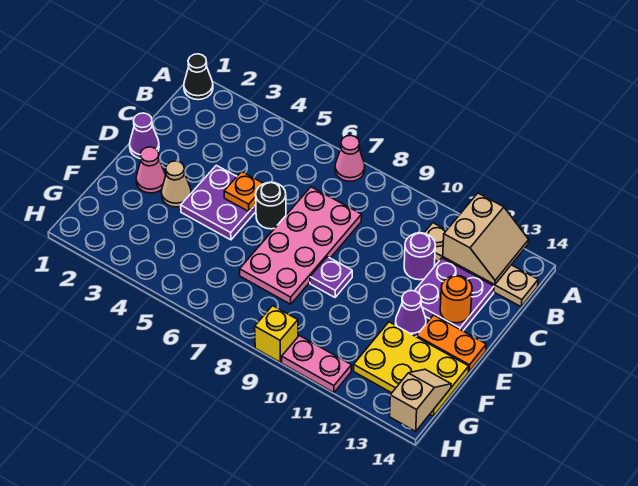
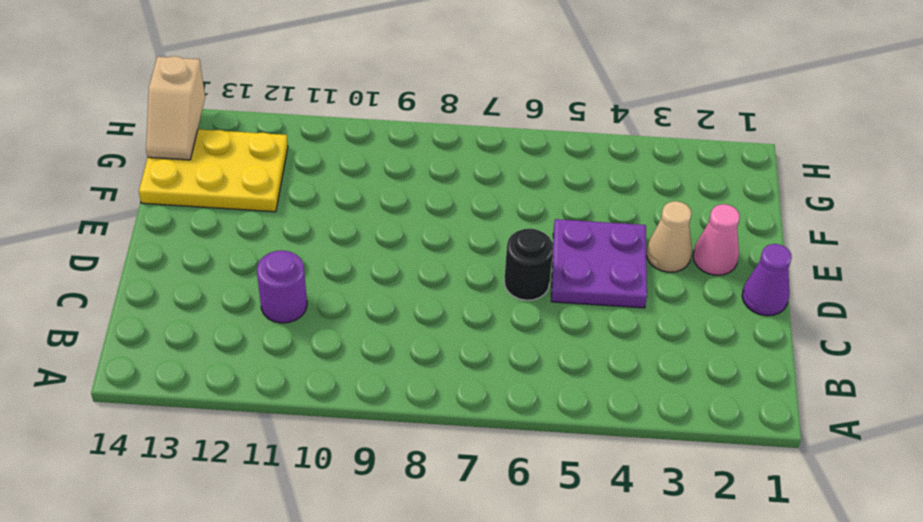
none -> black cone A1 level 1
none -> pink cone A7 level 1
none -> tan plate B11:B14 level 1

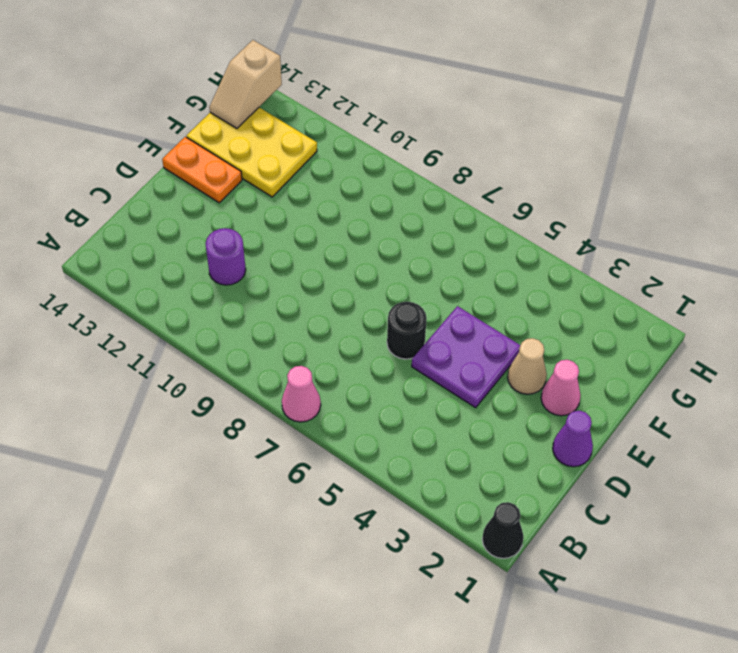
none -> tan plate B11:B14 level 1
none -> pink plate C7:F8 level 1
none -> purple plate C12:D13 level 1

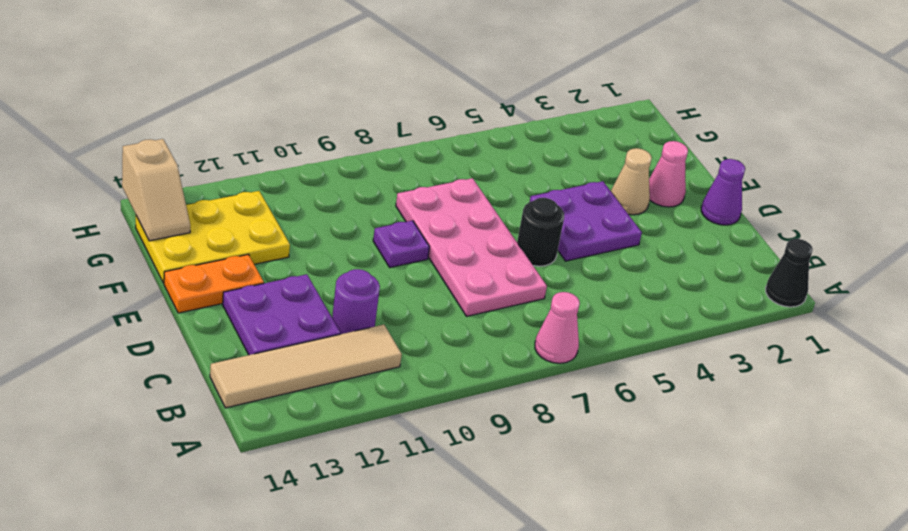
tan tile B11:B14 level 1 -> tan plate B11:B14 level 1
none -> purple cone E12 level 1
none -> yellow brick H9 level 1
none -> pink plate H10:H11 level 1

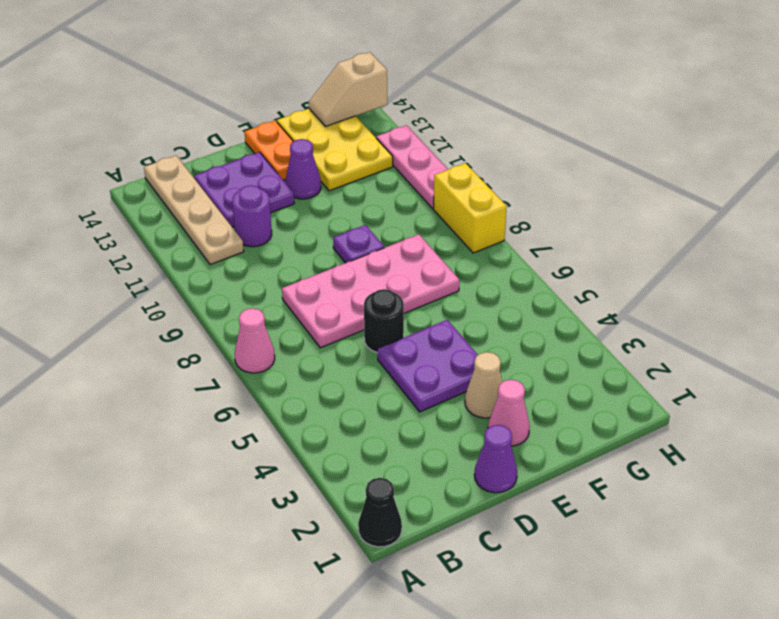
yellow brick H8:H9 level 1 -> yellow brick H9 level 1
pink plate H10:H12 level 1 -> pink plate H10:H11 level 1
none -> tan slope A12:B13 level 2 top 12
none -> orange plate D5 level 2
none -> orange round brick D13 level 2

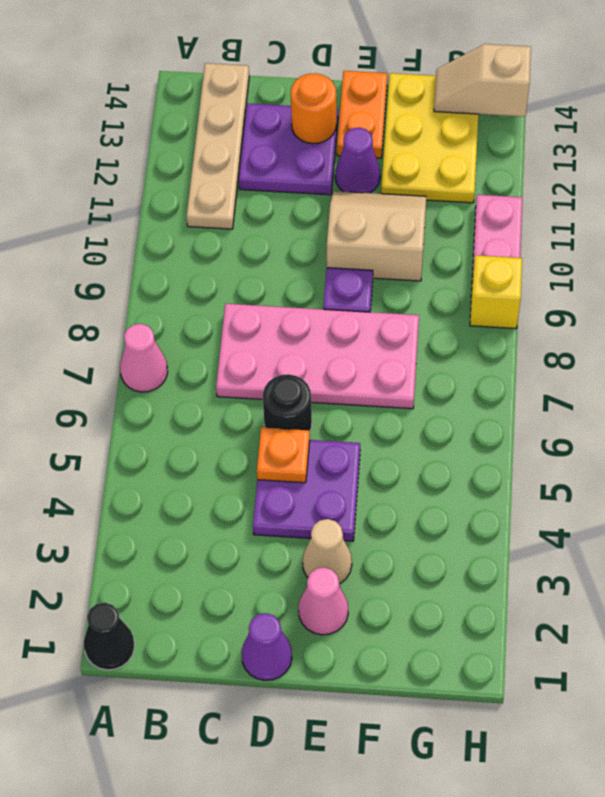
tan slope E10:F11 level 1 top 10 -> tan slope A12:B13 level 2 top 12
none -> purple round brick C11 level 1

